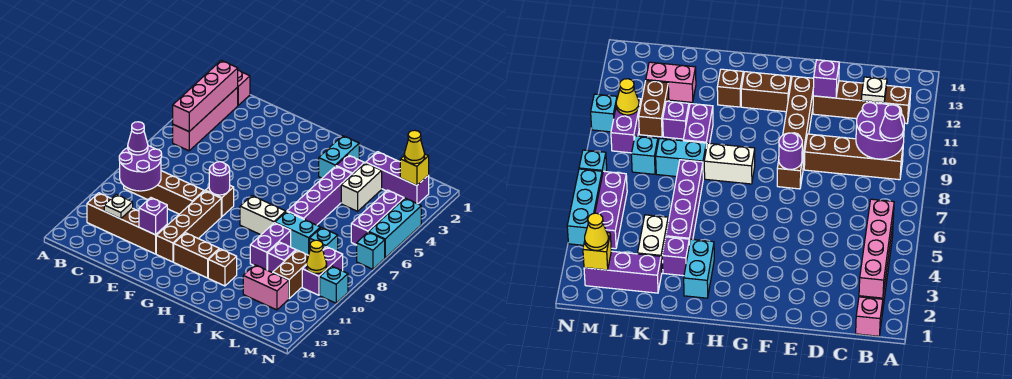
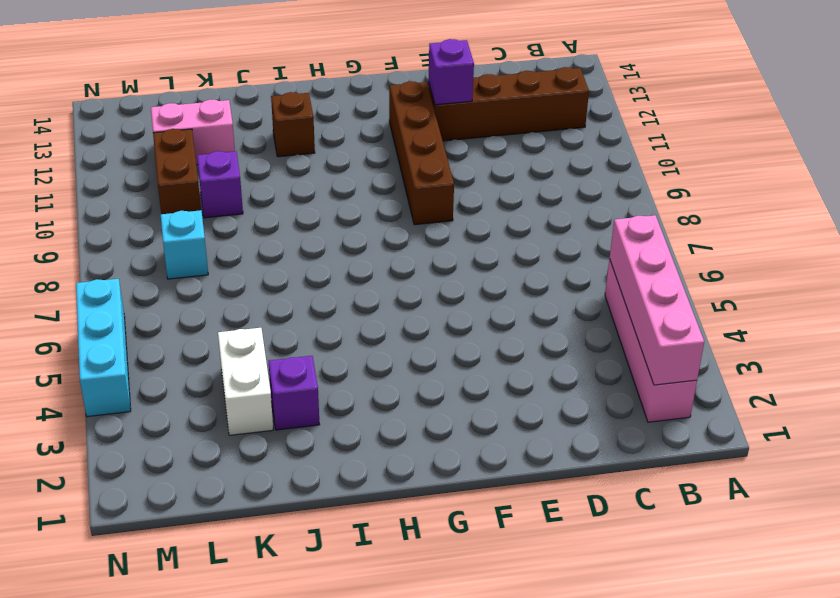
none -> pink brick B1 level 1
none -> brown brick B9:E9 level 1
none -> brown brick F8 level 1
none -> brown brick G12:H12 level 1

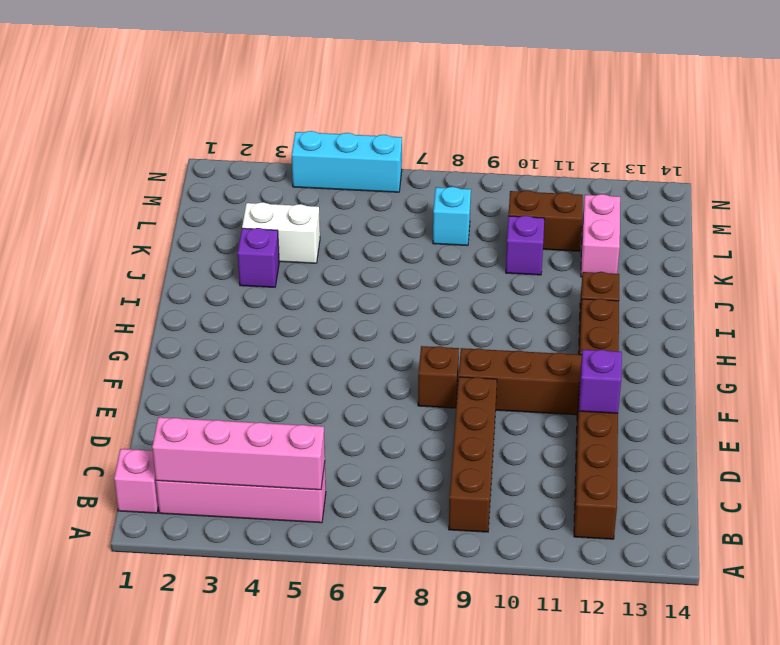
none -> white brick H8:I8 level 1
none -> cyan brick I2:I3 level 1
none -> purple brick J4:J7 level 1
none -> cyan brick J8:K8 level 1

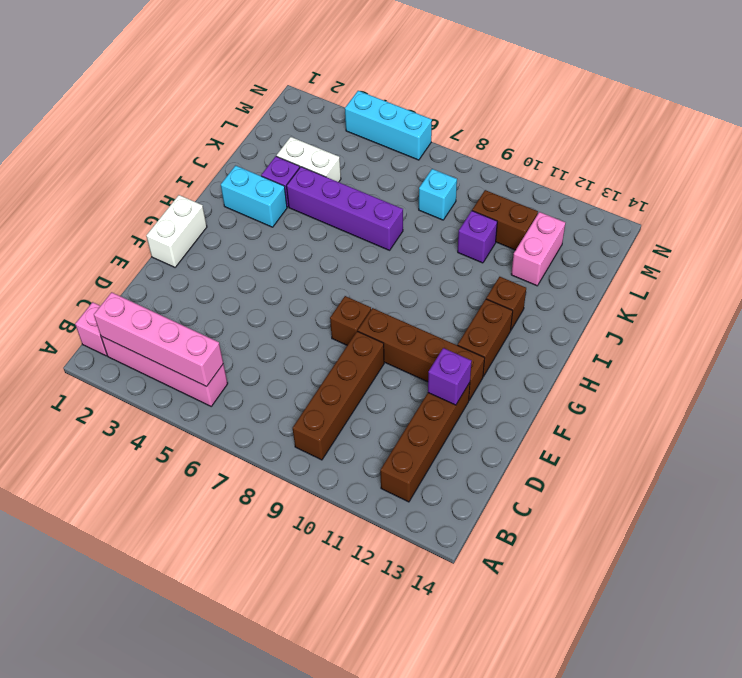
white brick F1:G1 level 1 -> white brick H8:I8 level 1
none -> cyan brick J8:K8 level 1
none -> purple brick J9:J10 level 1
none -> purple brick K2:M2 level 1
none -> purple brick M4:M6 level 1

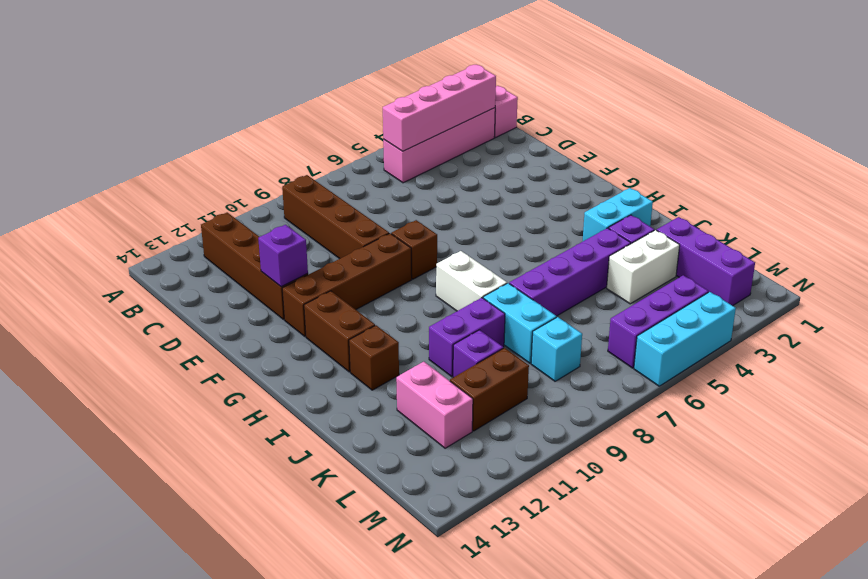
none -> purple brick M9:M10 level 1
none -> cyan brick N7 level 1
none -> cyan brick N10 level 1
none -> purple round brick B9:C10 level 2

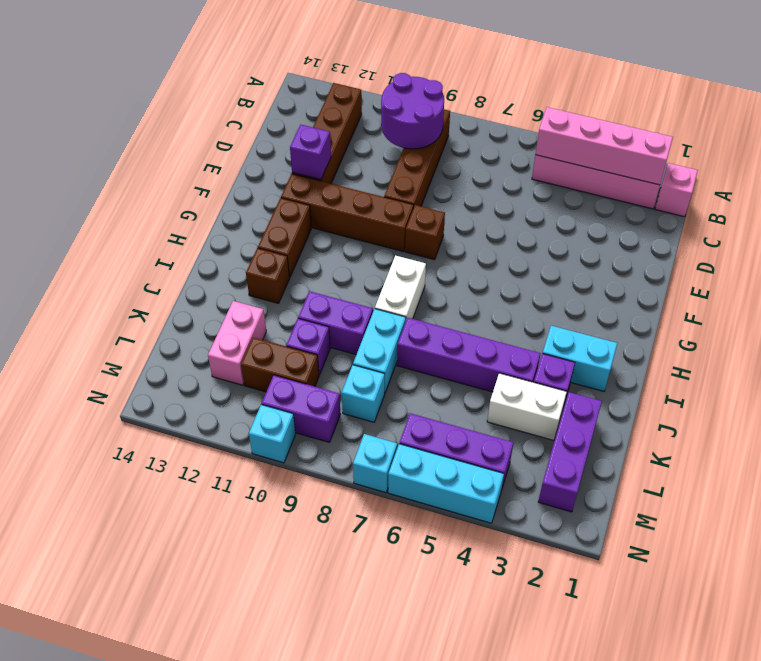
none -> white plate C12 level 2
none -> purple round brick F8 level 2
none -> yellow brick M2 level 2
none -> yellow cone M10 level 2

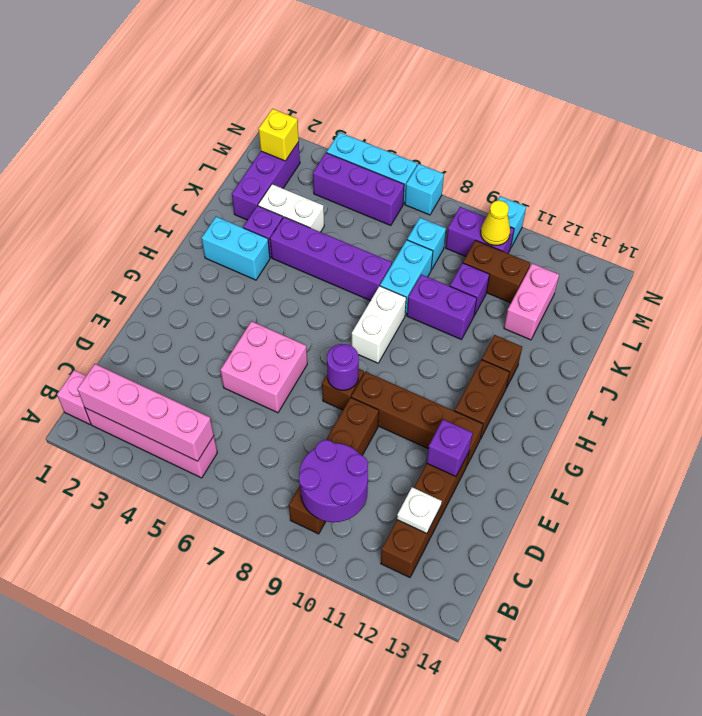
pink brick E5:F6 level 1 -> none
none -> purple cone B9 level 3
none -> yellow cone M2 level 3

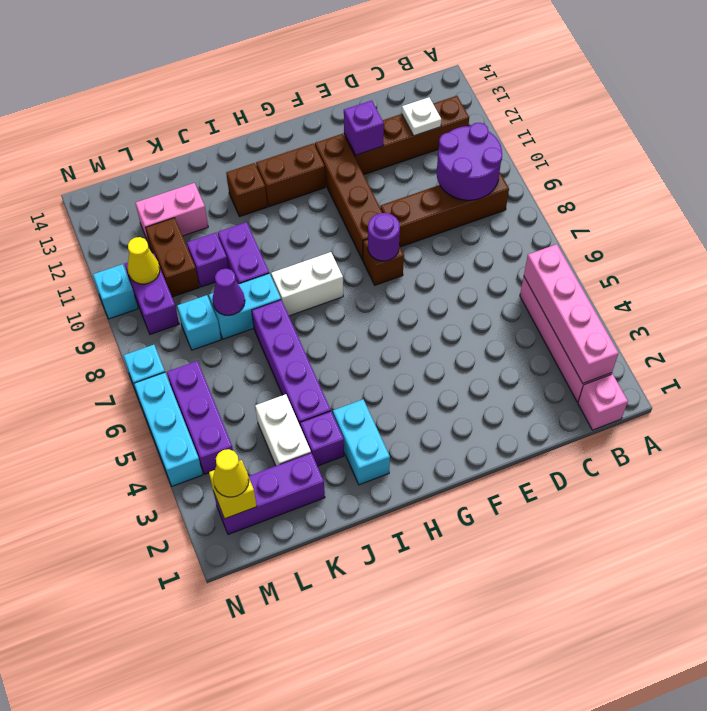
purple cone K8 level 2 -> purple cone B9 level 3

